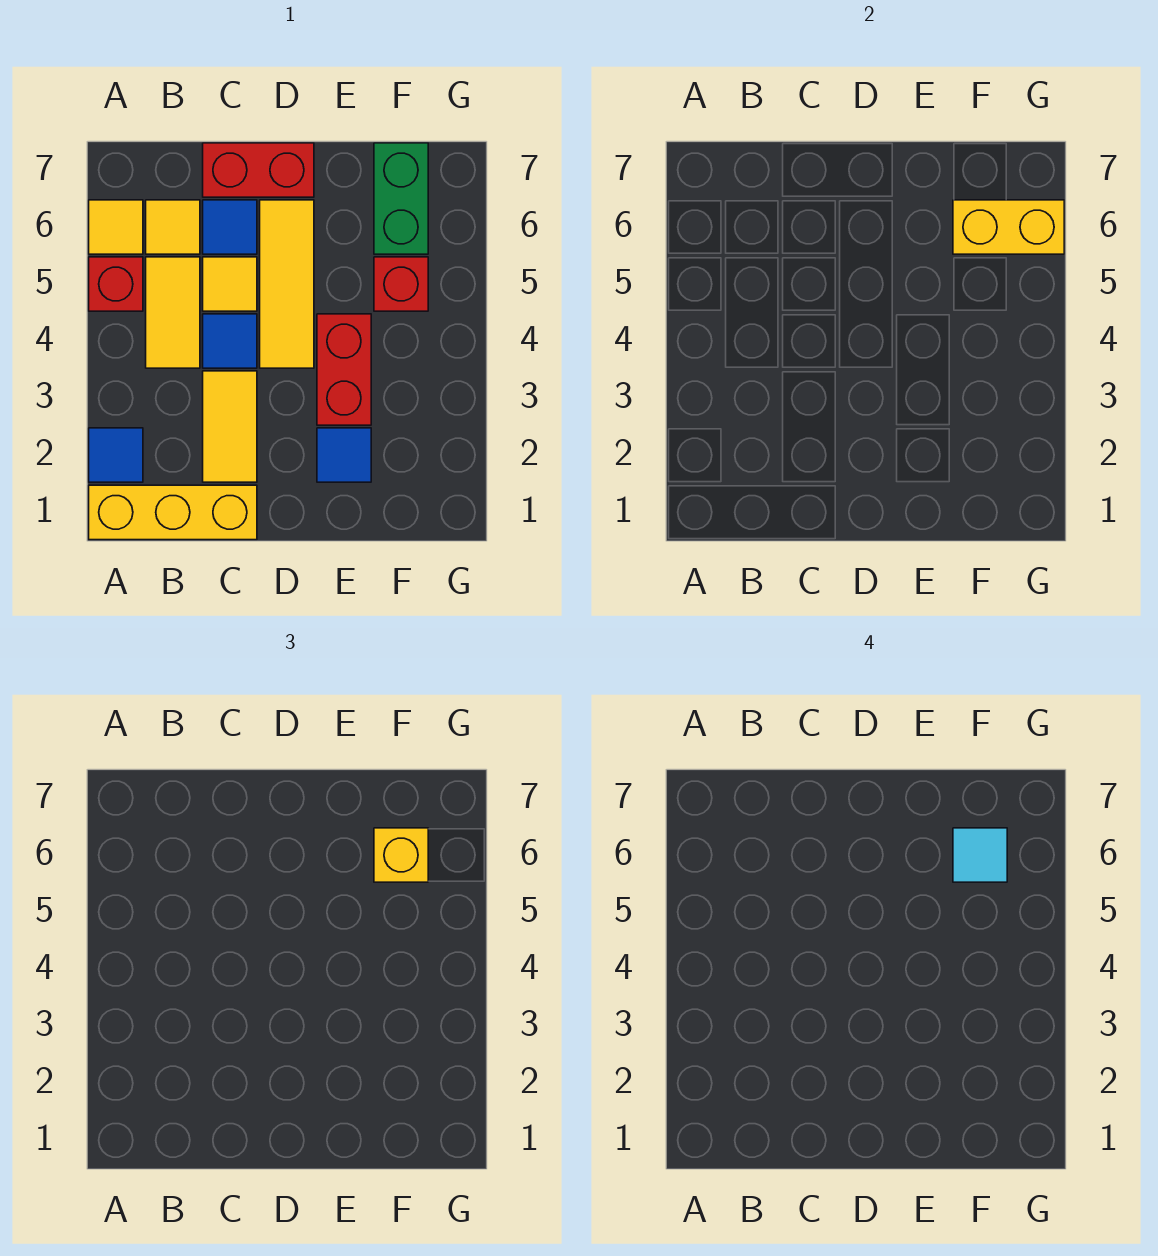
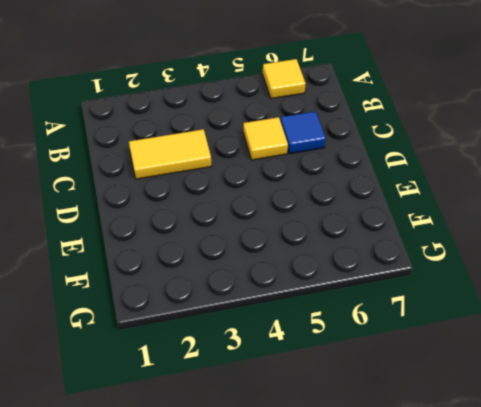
none -> yellow brick A1:C1 level 1
none -> blue tile A2 level 1
none -> red brick A5 level 1

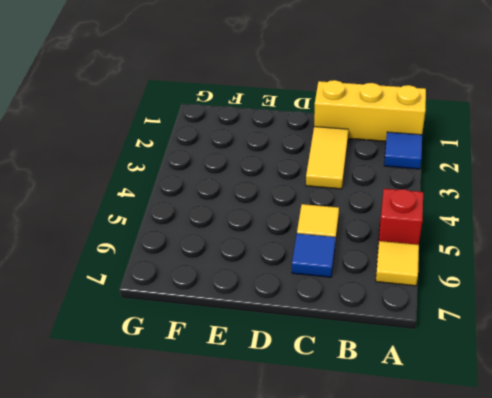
none -> yellow tile B4:B5 level 1
none -> yellow tile B6 level 1
none -> blue tile C4 level 1

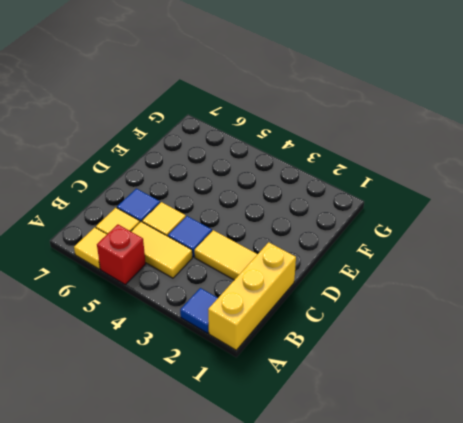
none -> red brick C7:D7 level 1
none -> yellow tile D4:D6 level 1
none -> blue tile E2 level 1

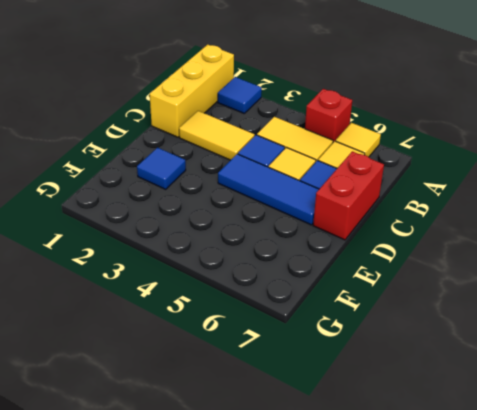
blue tile D4:D6 level 1 -> yellow tile D4:D6 level 1
none -> red brick E3:E4 level 1
none -> red brick F5 level 1
none -> green brick F6:F7 level 1

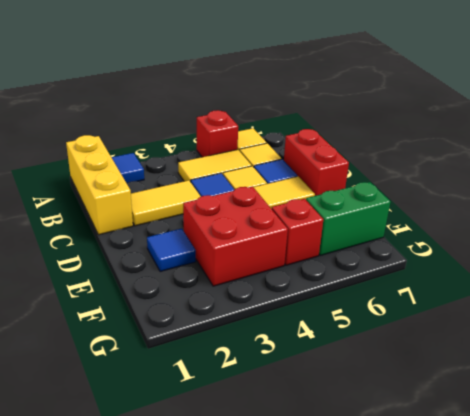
red brick E3:F4 level 1 -> red brick E3:E4 level 1
none -> yellow brick F6:G6 level 2
none -> yellow brick F6 level 3
none -> cyan tile F6 level 4

